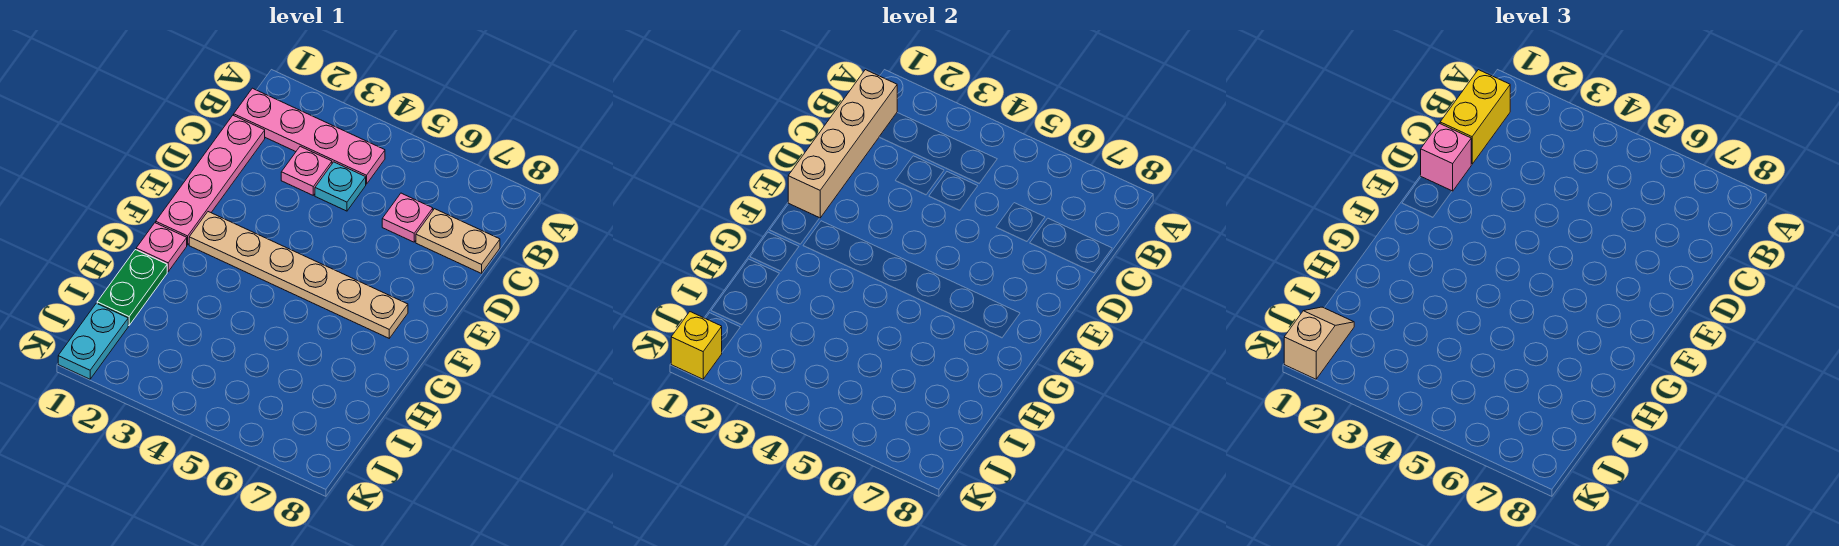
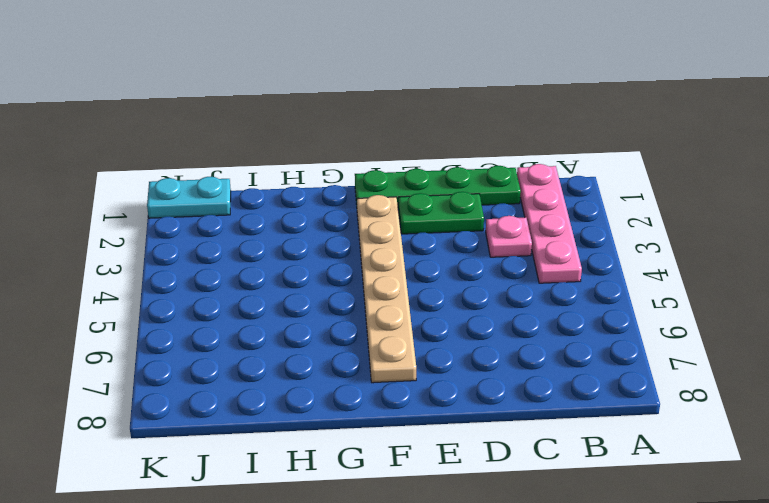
green plate C1:F1 level 1 -> pink plate C1:F1 level 1
green plate D2:E2 level 1 -> green plate H1:I1 level 1
none -> cyan plate C4 level 1
none -> pink plate C6 level 1
none -> tan plate C7:C8 level 1

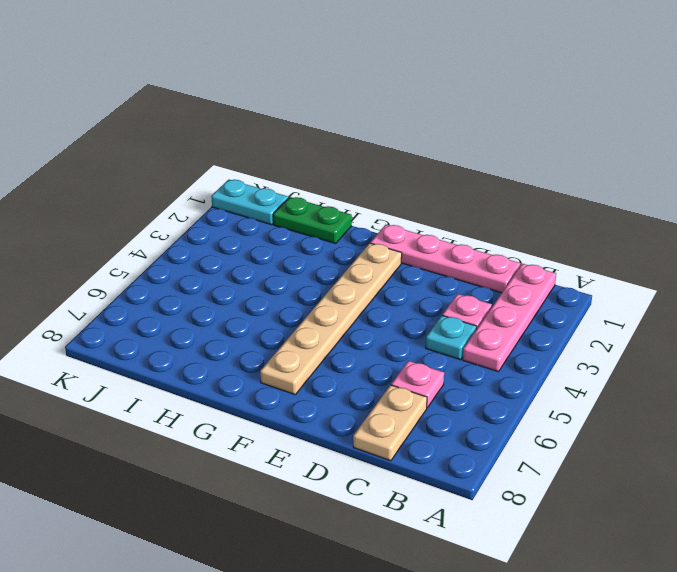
none -> pink plate G1 level 1
none -> tan brick B1:E1 level 2
none -> yellow brick K1 level 2

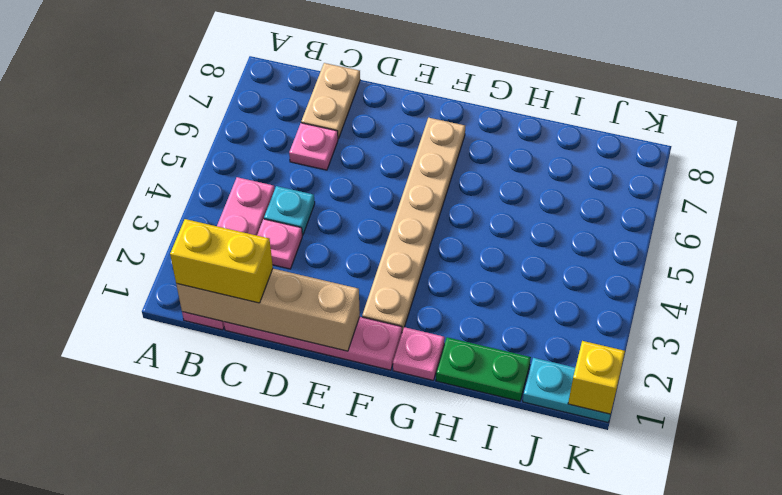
none -> pink brick D1 level 3
none -> tan slope J1:K1 level 3 top K

